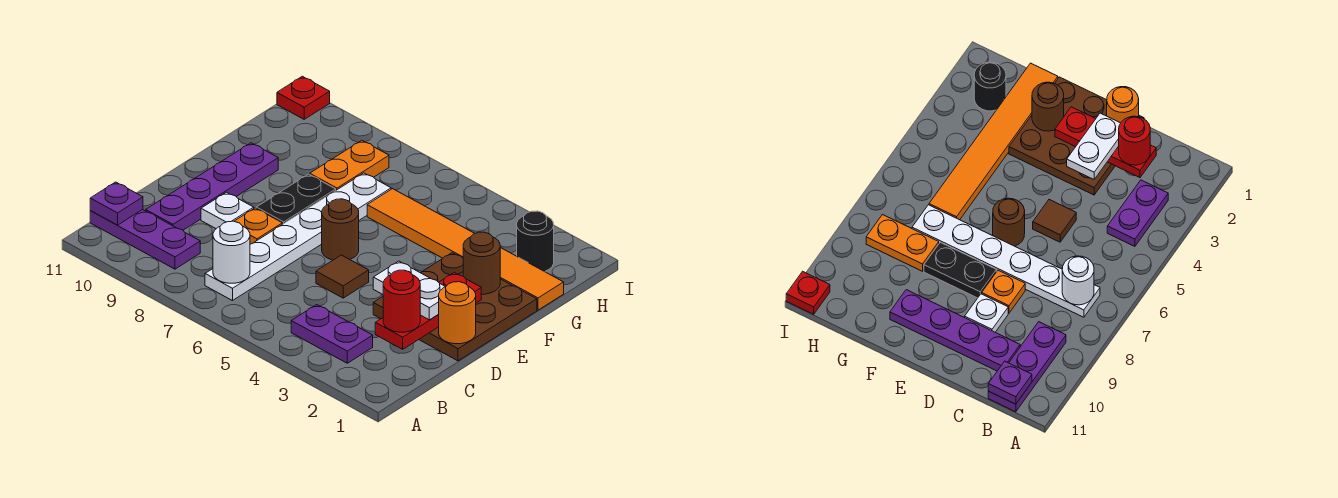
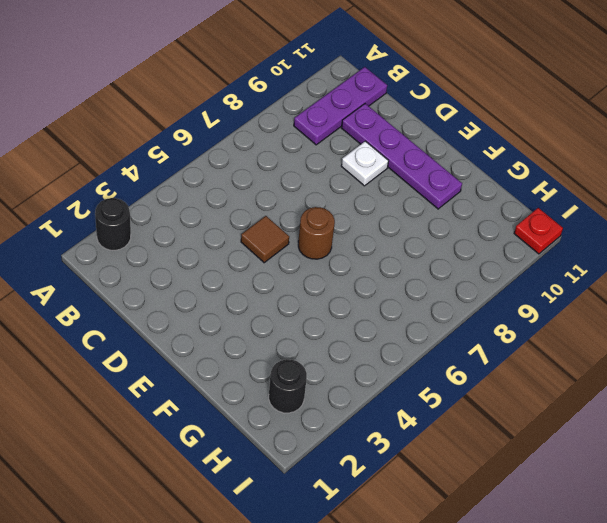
black round brick A2 level 1 -> none
none -> purple plate B3:B4 level 1
none -> white plate B7:G7 level 1
none -> brown plate D1:F3 level 1

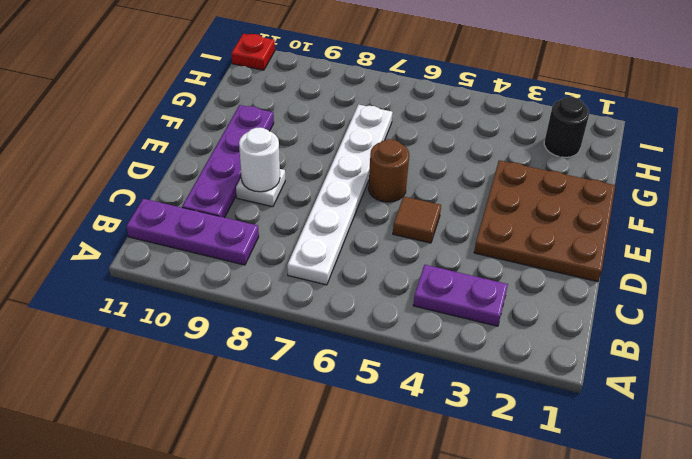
white round brick D9 level 2 -> white round brick B7 level 2
none -> orange plate D8 level 1
none -> black plate E8:F8 level 1
none -> orange tile G1:G6 level 1

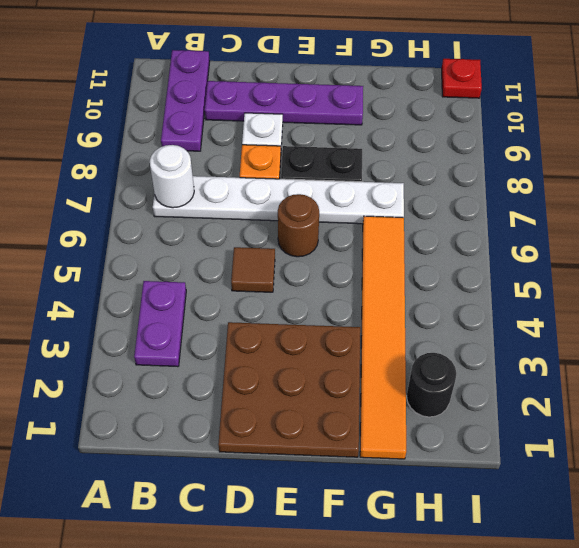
none -> orange plate G8:H8 level 1
none -> purple plate B11 level 2
none -> red plate C2:E2 level 2

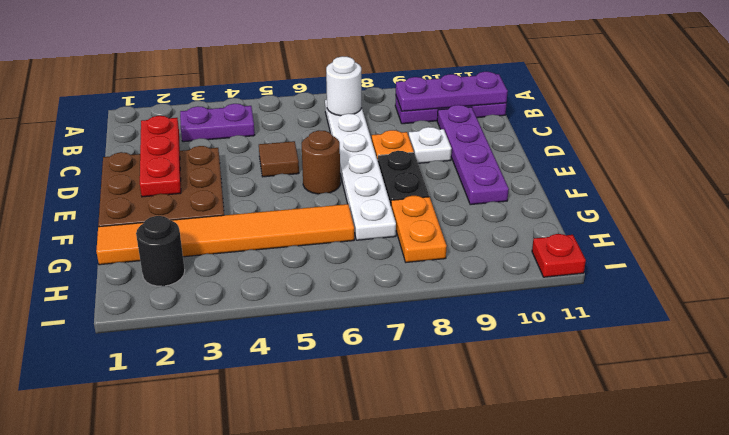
purple plate B9:B11 level 2 -> purple plate B11 level 2
none -> orange round brick D1 level 2
none -> brown round brick F2 level 2
none -> red round brick C2 level 3

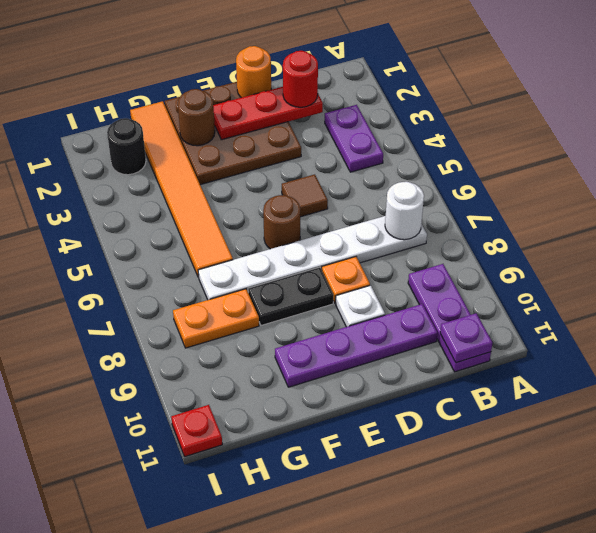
none -> white plate D2:D3 level 3

